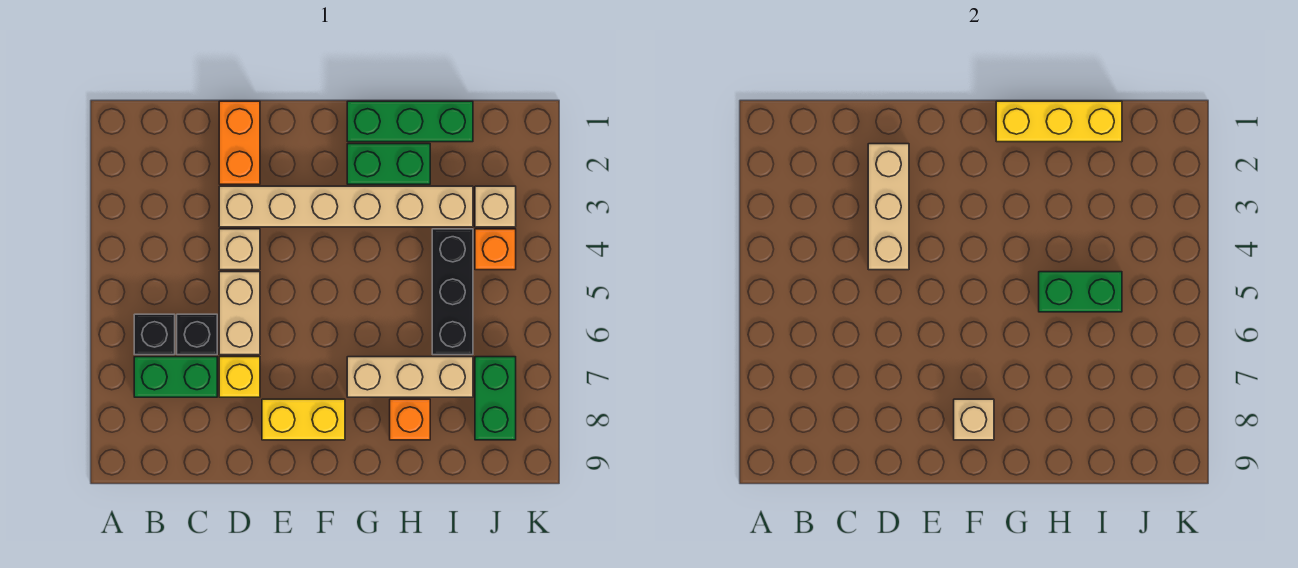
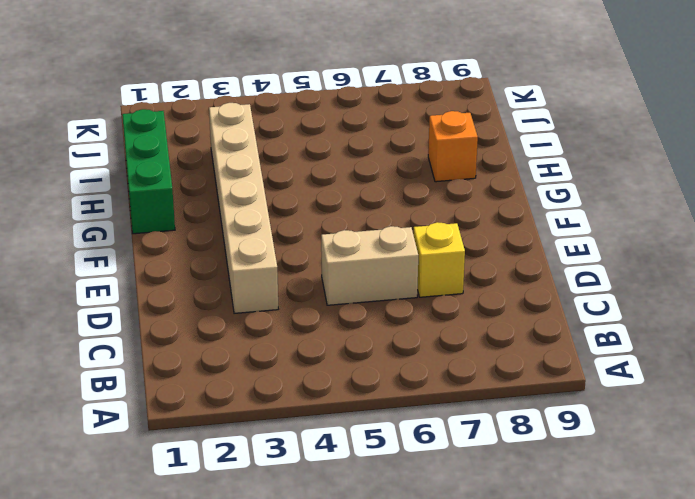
none -> black brick B6 level 1
none -> green brick B7:C7 level 1
none -> black brick C6 level 1

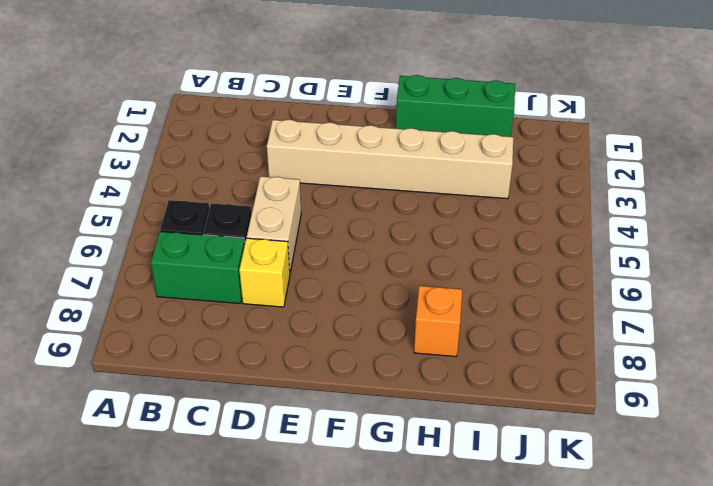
none -> orange brick D1:D2 level 1
none -> tan brick D4 level 1
none -> yellow brick E8:F8 level 1

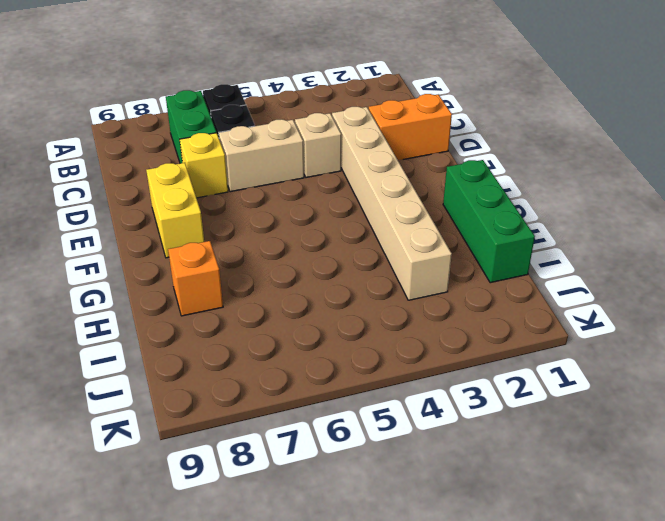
none -> green brick G2:H2 level 1
none -> tan brick G7:I7 level 1
none -> black brick I4:I6 level 1

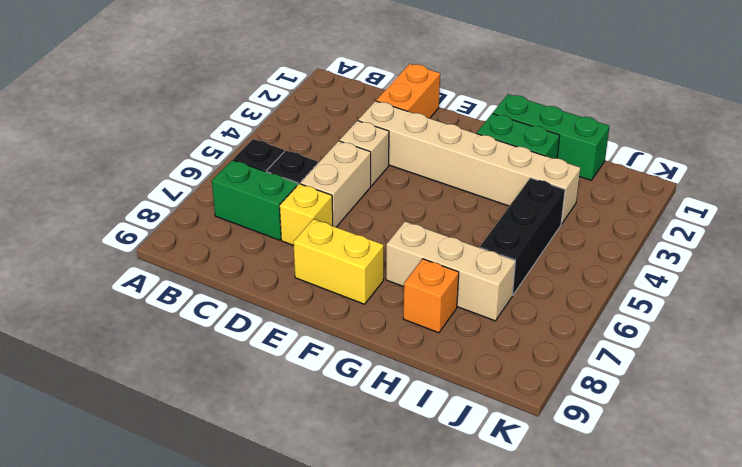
none -> tan brick J3 level 1
none -> orange brick J4 level 1
none -> green brick J7:J8 level 1

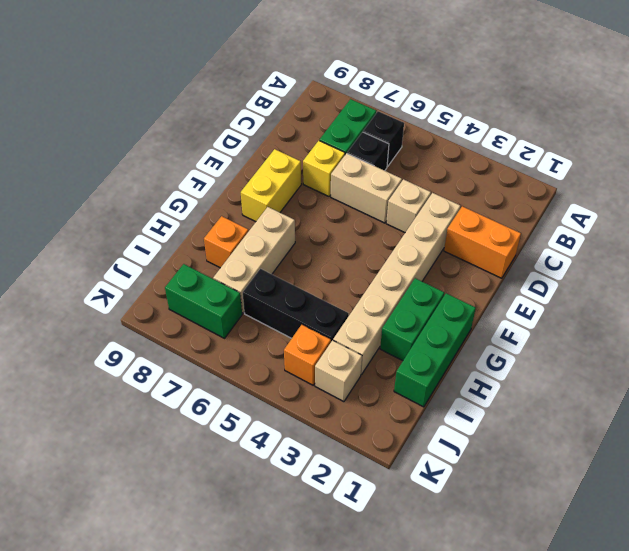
none -> tan brick D2:D4 level 2
none -> tan brick F8 level 2
none -> yellow brick G1:I1 level 2

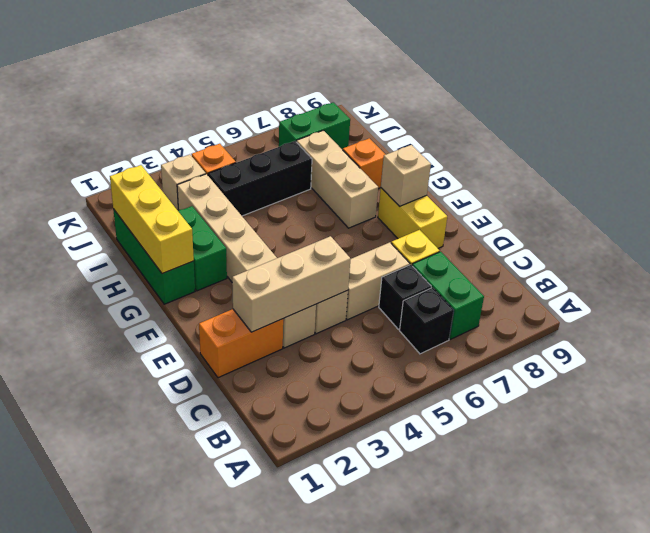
none -> green brick H5:I5 level 2

